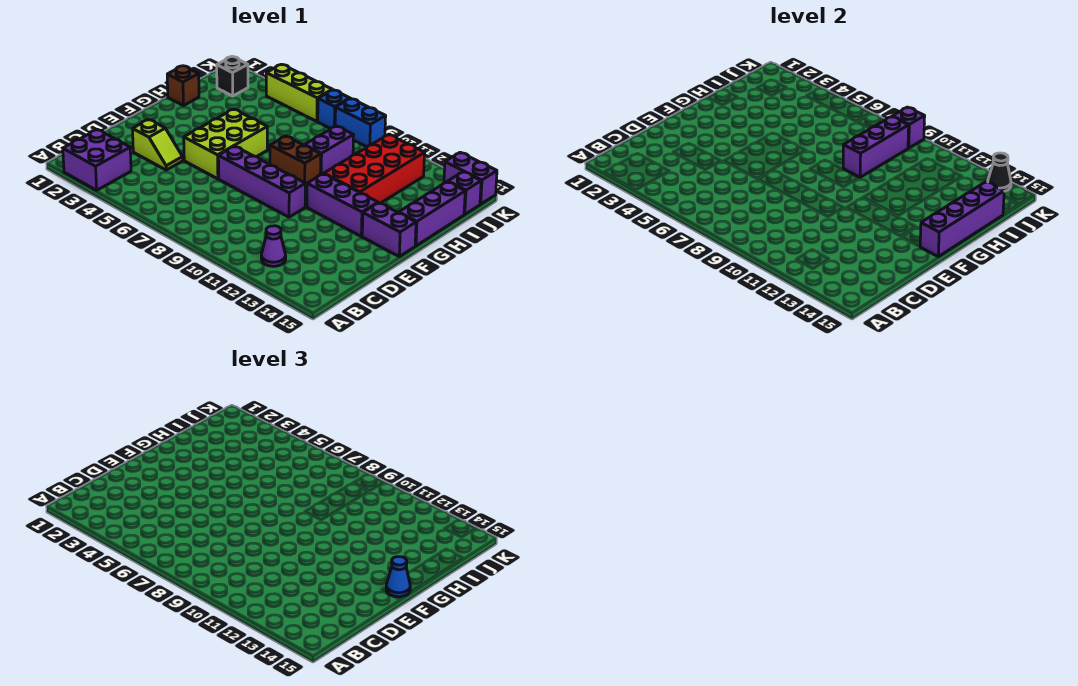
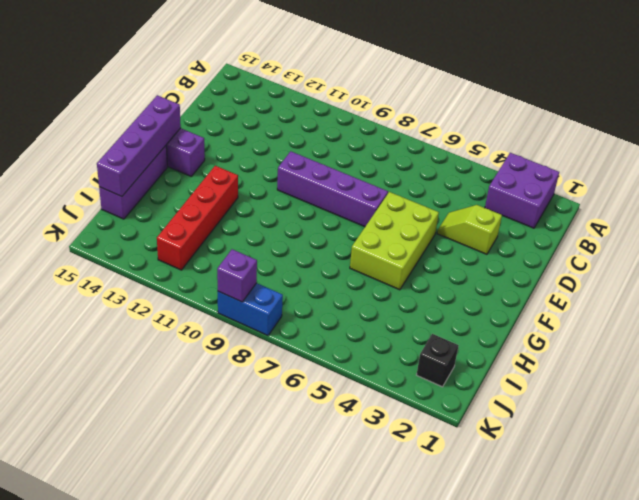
red brick G12:J12 level 1 -> red brick G11:J12 level 1
none -> purple cone B12 level 1
none -> purple brick F11:F13 level 1
none -> brown brick G8:G9 level 1

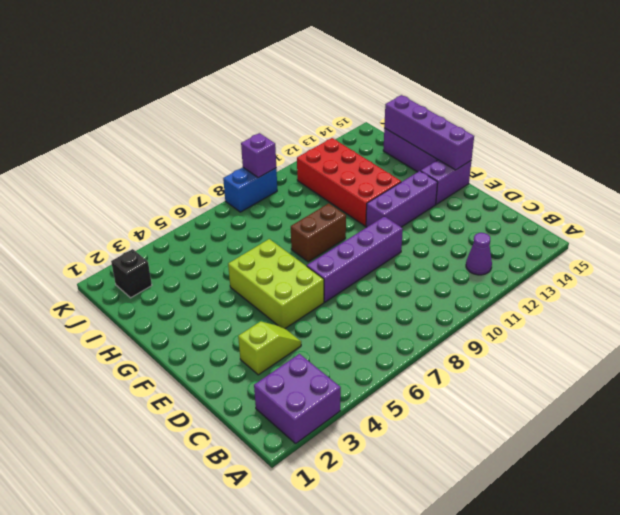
none -> brown brick H1 level 1
none -> purple brick H9:I9 level 1
none -> purple brick J15 level 1

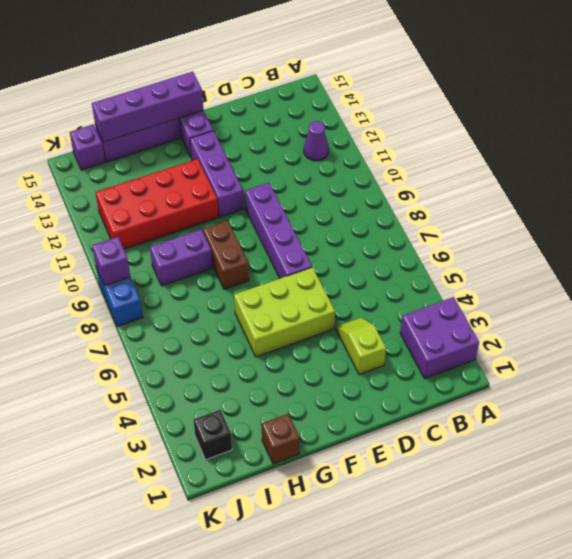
none -> lime brick K4:K6 level 1
none -> blue brick K7 level 1
none -> purple brick K14:K15 level 1

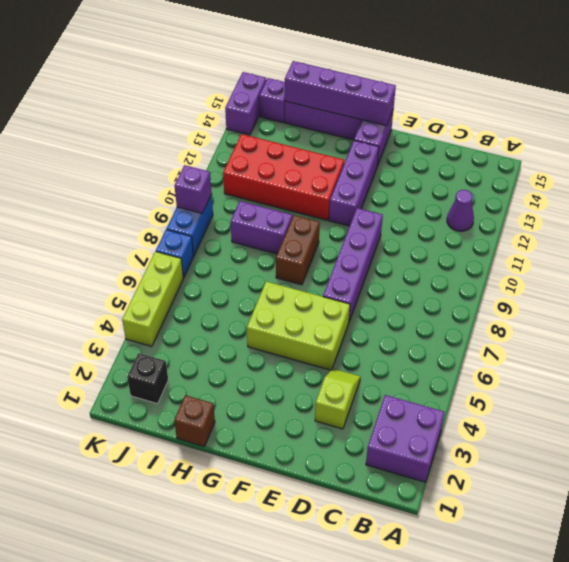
none -> purple brick H9:J9 level 2
none -> black cone K14 level 2
none -> blue cone F15 level 3

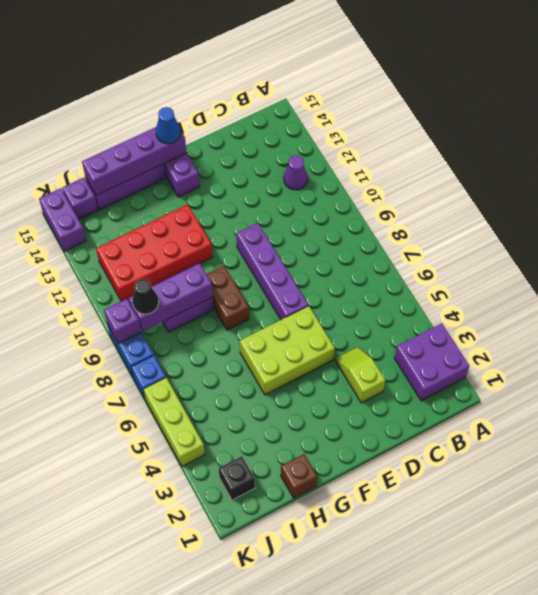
black cone J9 level 3 -> black cone K14 level 2
none -> purple brick F11:F13 level 1

